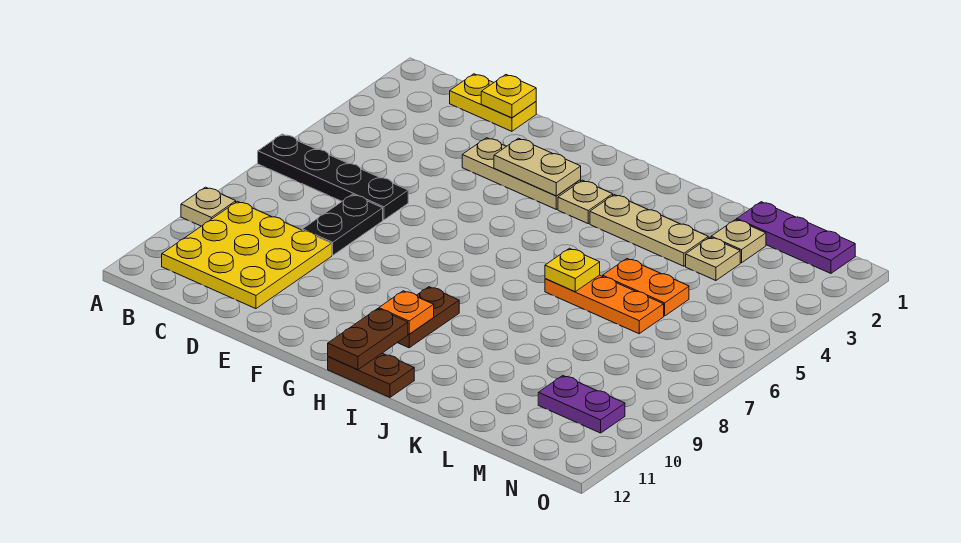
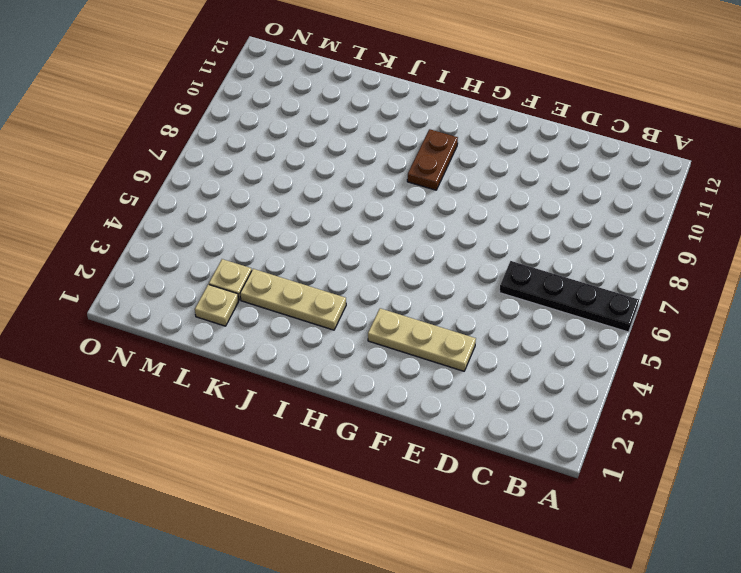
none -> tan plate A9 level 1
none -> yellow plate B9:D11 level 1
none -> yellow plate C1:D1 level 1

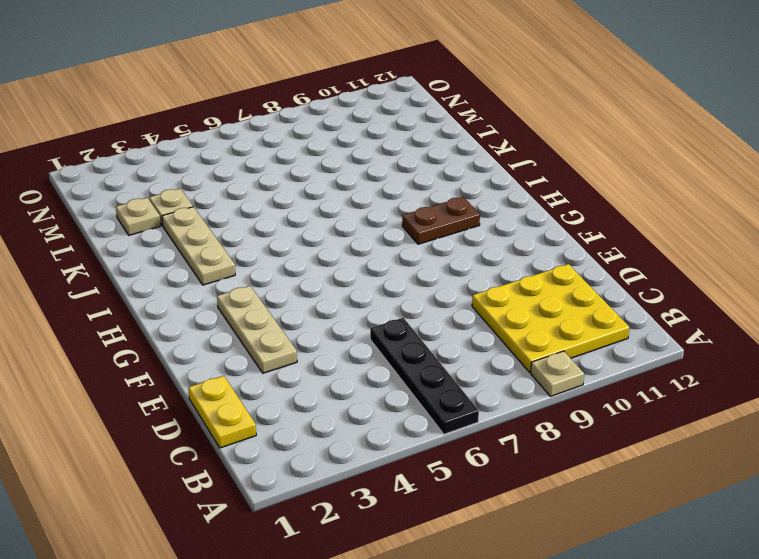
none -> black plate D7:D8 level 1
none -> tan plate H3 level 1
none -> brown plate H12:I12 level 1

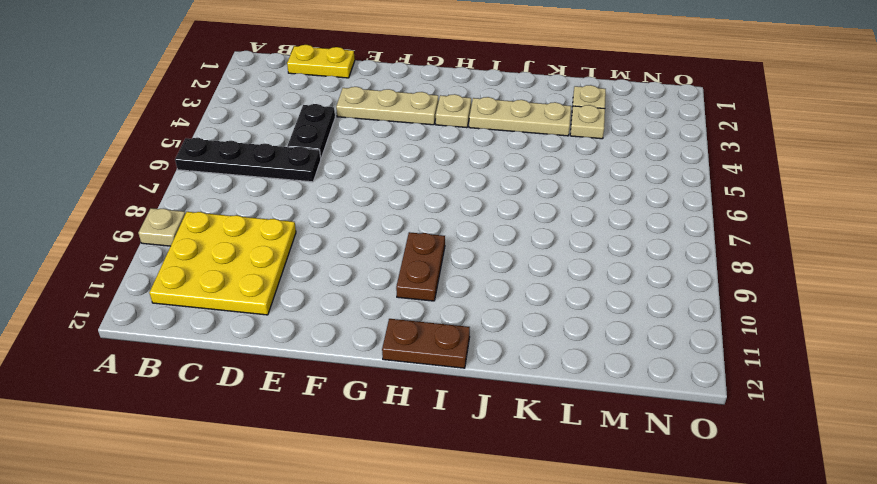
black plate D4:D5 level 1 -> black plate D7:D8 level 1
none -> orange plate J6:L6 level 1
none -> orange plate K5:L5 level 1
none -> purple plate L1:N1 level 1

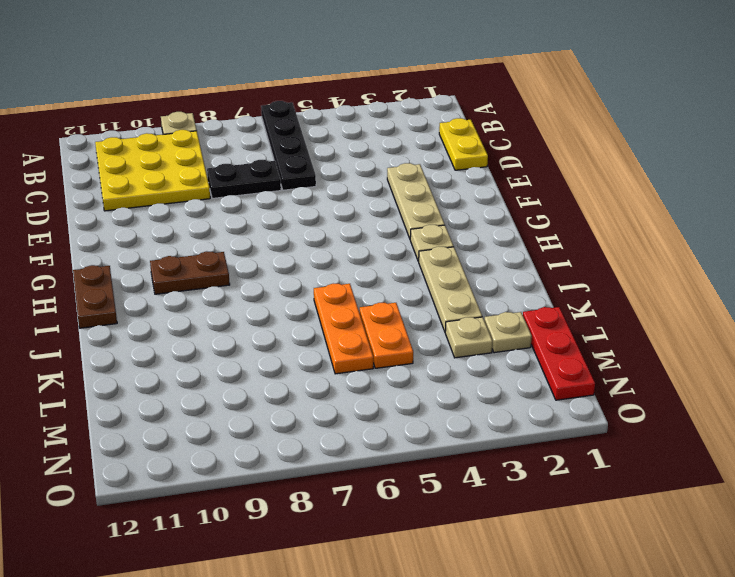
red plate L1:N1 level 1 -> purple plate L1:N1 level 1
none -> purple plate M10:N10 level 1
none -> yellow plate D1 level 2
none -> tan plate F3:G3 level 2

